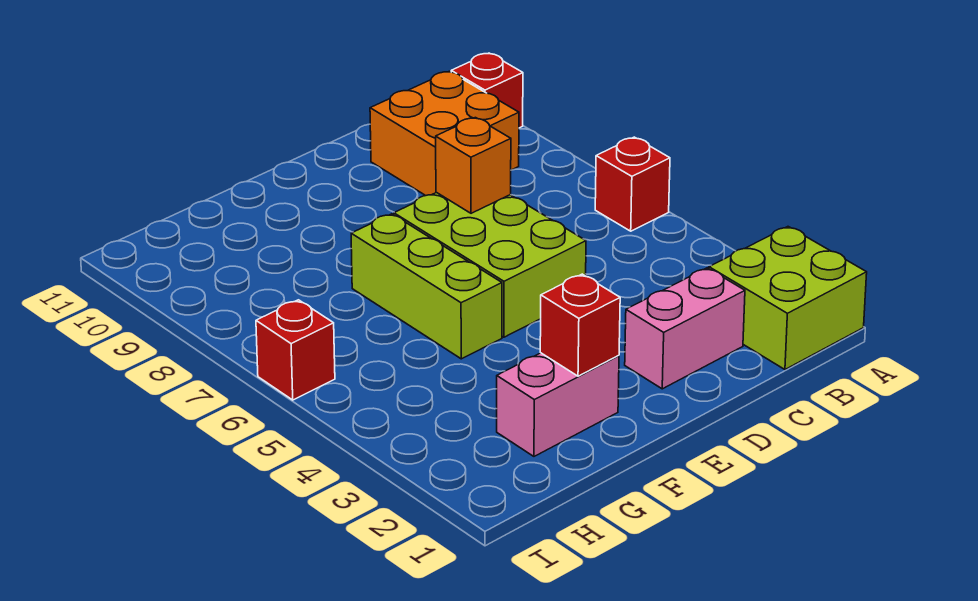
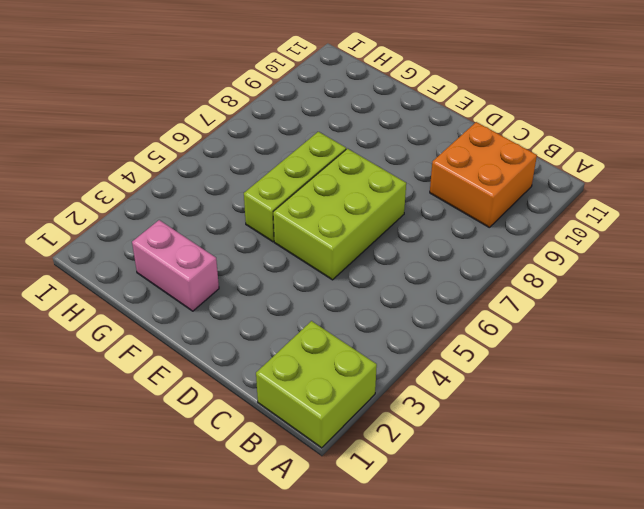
none -> red brick A6 level 1
none -> red brick A10 level 1

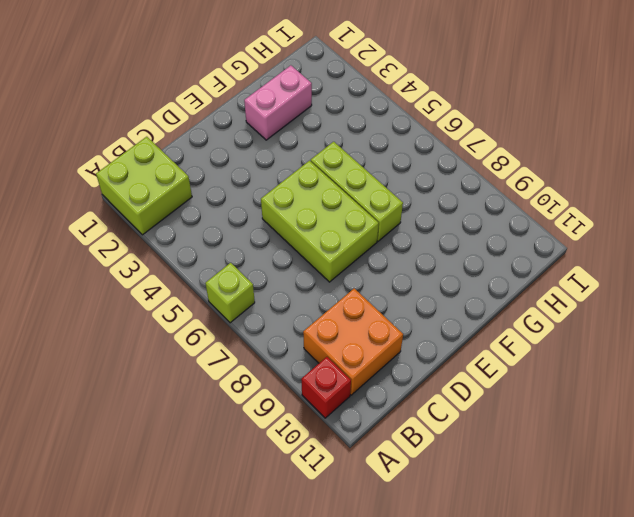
lime brick A6 level 1 -> red brick A6 level 1
none -> pink brick C2:D2 level 1
none -> red brick I6 level 1

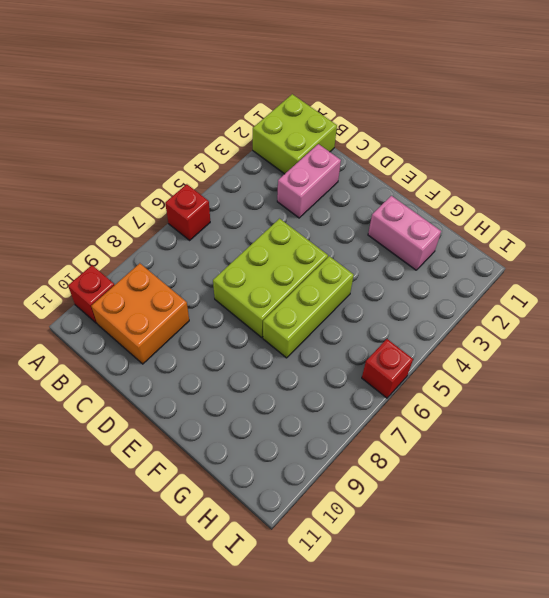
pink brick C2:C3 level 1 -> pink brick C2:D2 level 1
none -> orange brick D7 level 2
none -> red brick F2 level 2

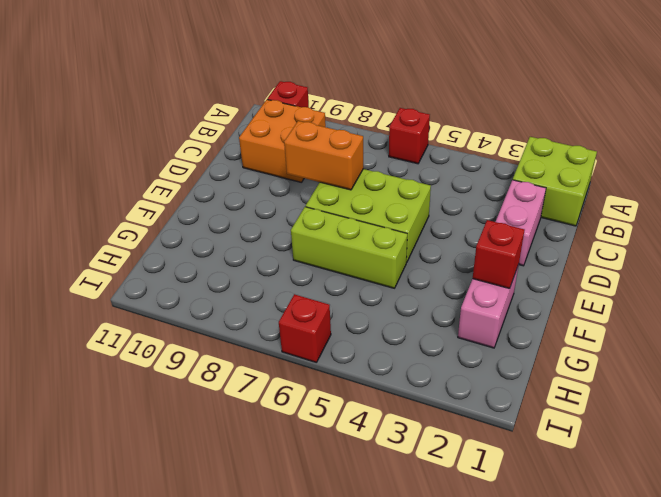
orange brick D7:D8 level 2 -> orange brick D7 level 2

